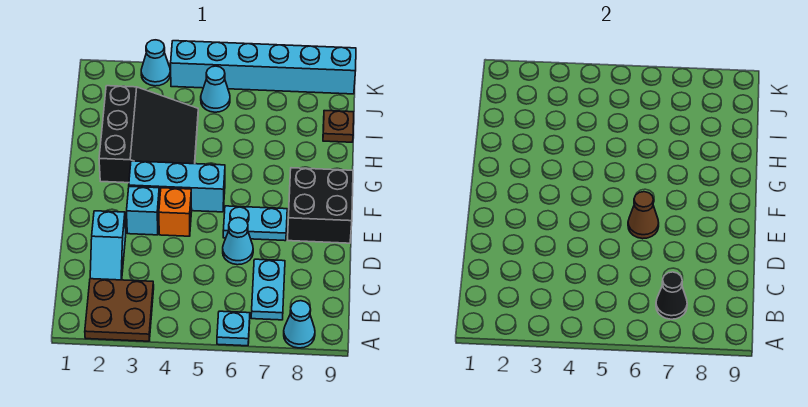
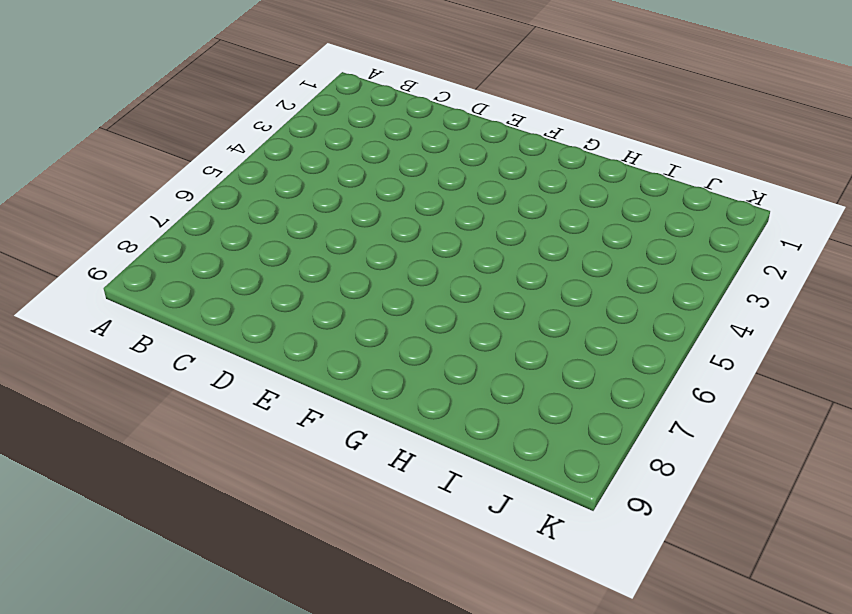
none -> brown plate A2:B3 level 1
none -> cyan plate A6 level 1
none -> cyan cone A8 level 1

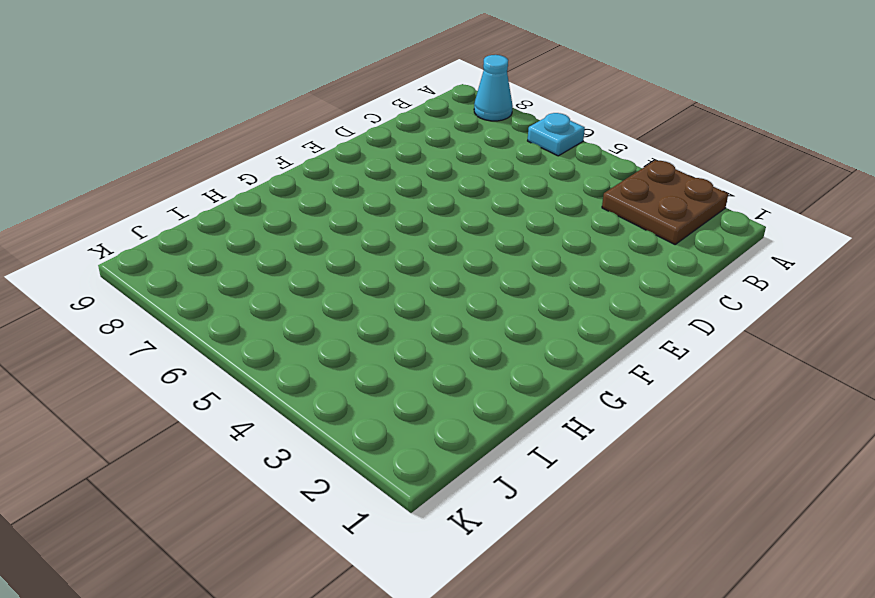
none -> cyan plate B7:C7 level 1
none -> cyan slope C2:D2 level 1 top D
none -> cyan cone D6 level 1

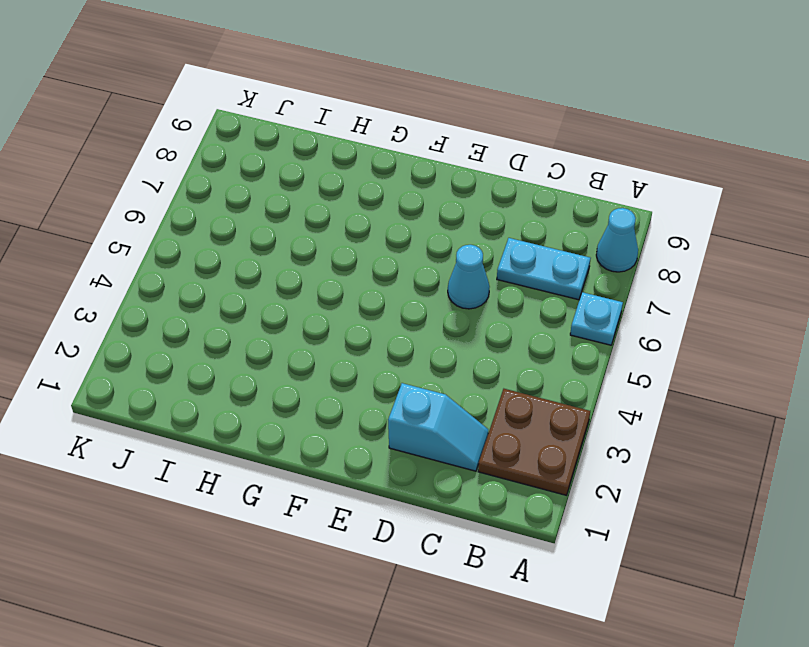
none -> cyan brick E3 level 1
none -> orange brick E4 level 1
none -> cyan plate E6:E7 level 1

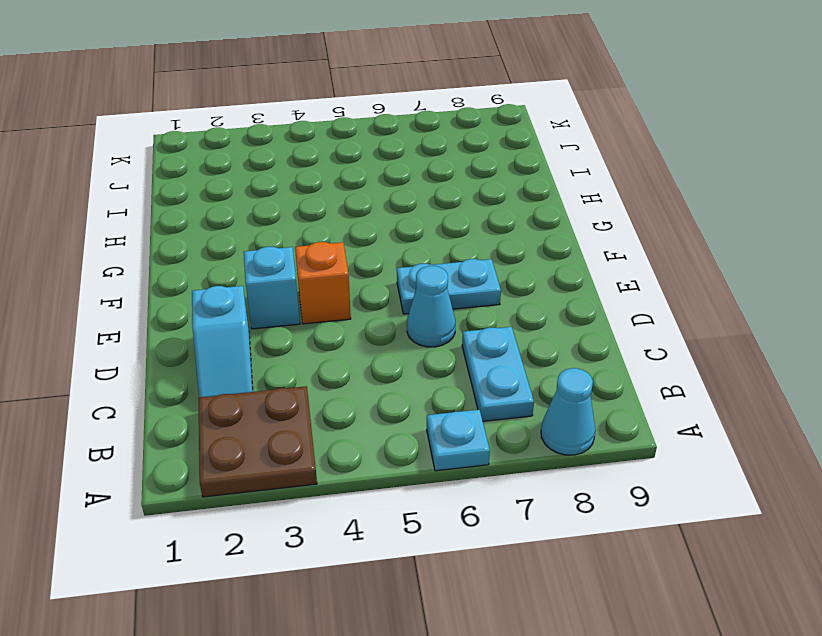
none -> black brick E8:F9 level 1
none -> cyan brick F3:F5 level 1
none -> black slope G2:I4 level 1 top 2

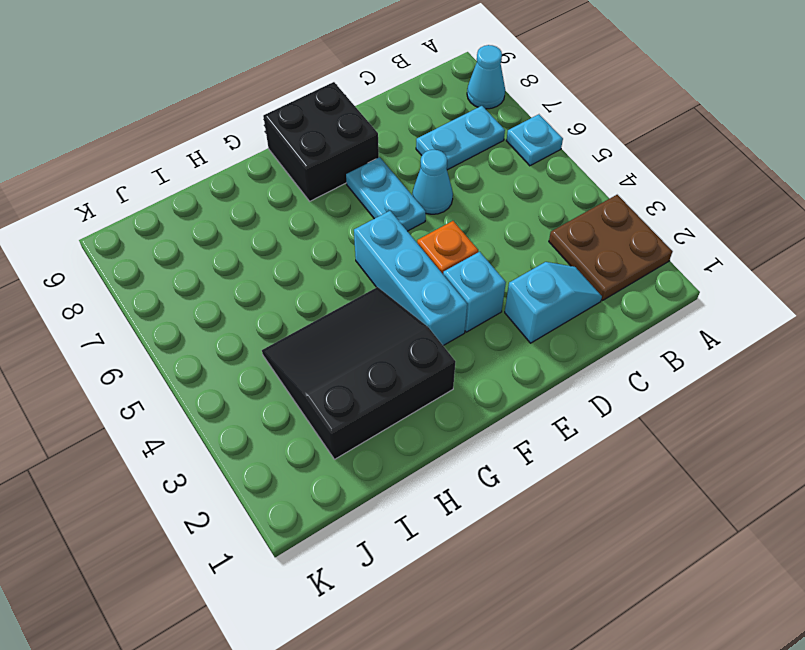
none -> brown plate I9 level 1
none -> cyan cone J5 level 1
none -> cyan cone K3 level 1

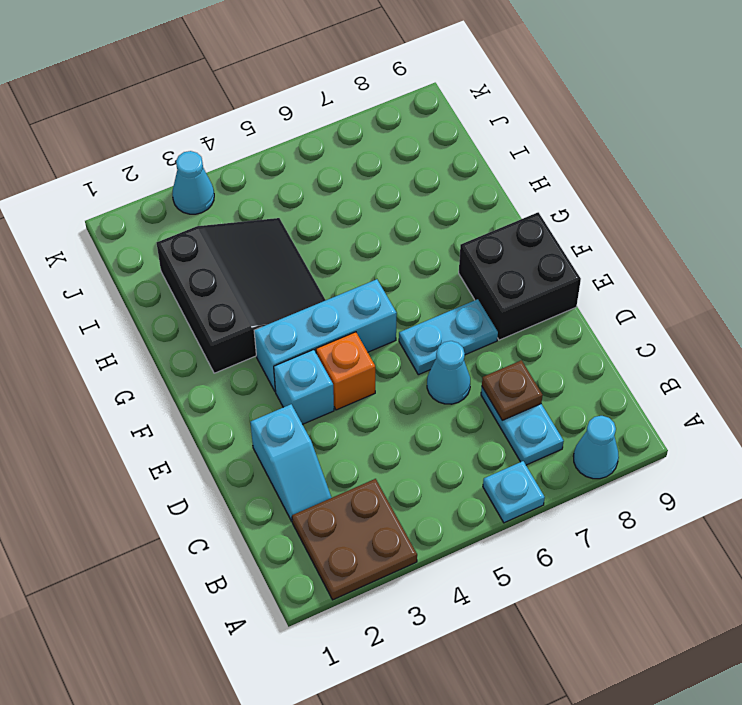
brown plate C7 level 2 -> brown plate I9 level 1
none -> cyan cone J5 level 1
none -> cyan brick K4:K9 level 1
none -> black cone B7 level 2

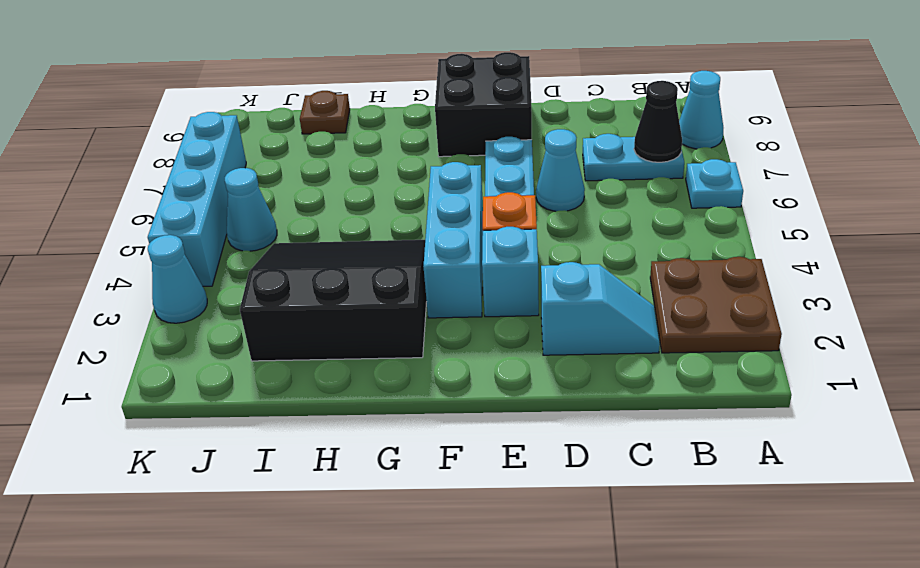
cyan brick K4:K7 level 1 -> cyan brick K4:K9 level 1
none -> brown cone E6 level 2

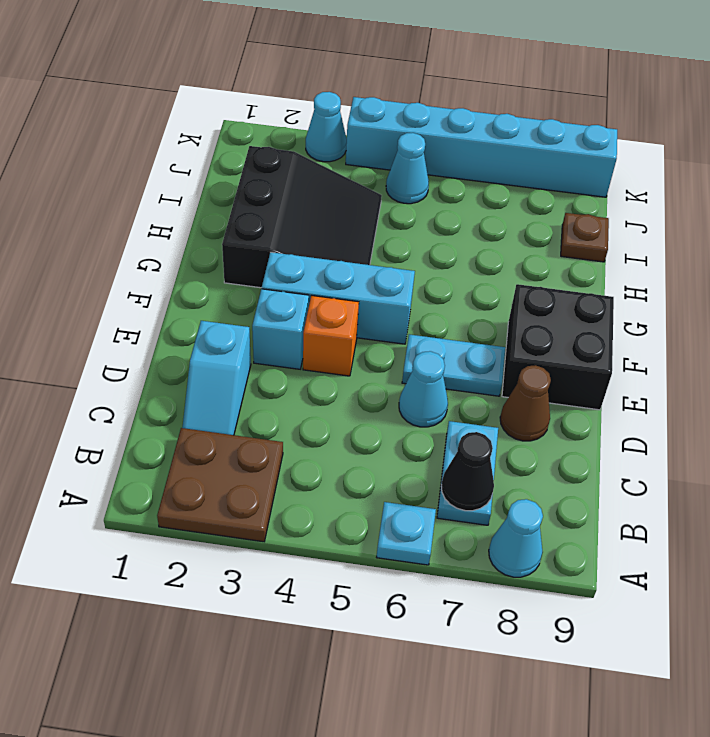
brown cone D8 level 1 -> brown cone E6 level 2

